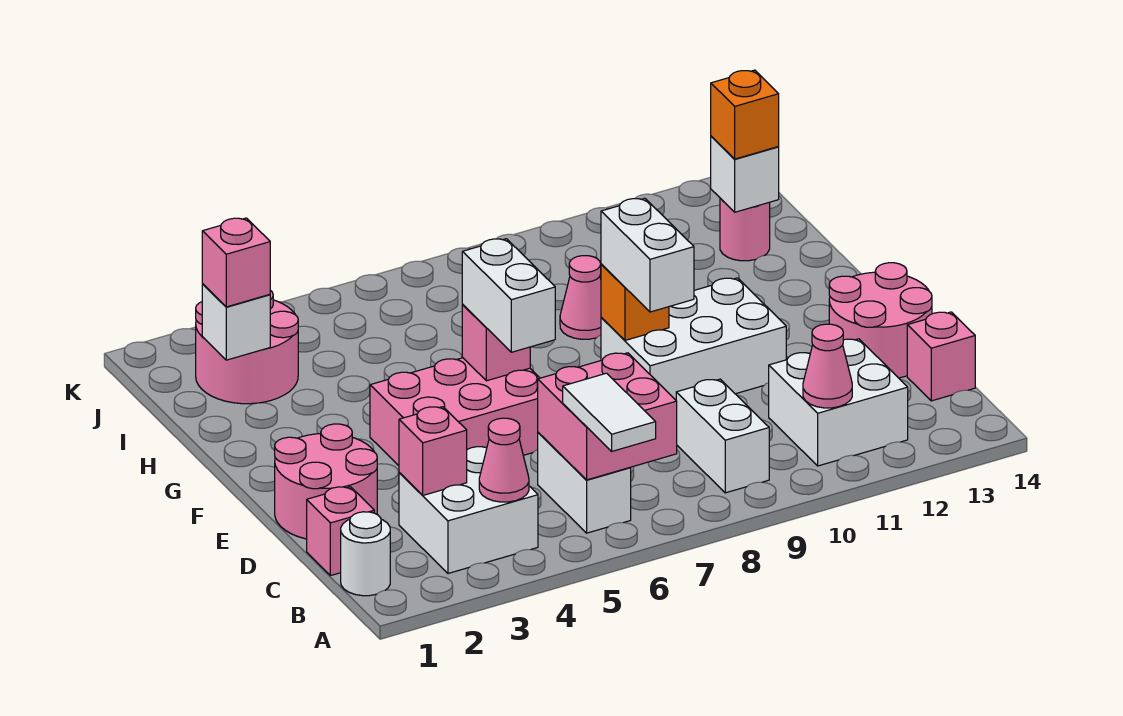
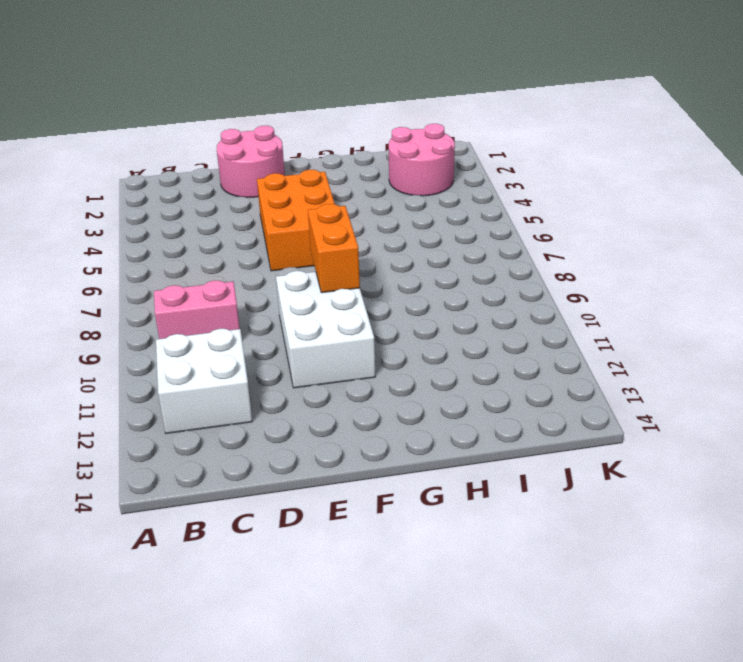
pink brick B9:C9 level 1 -> white brick B9:C9 level 1
orange brick E4:F6 level 1 -> pink brick E4:F6 level 1
orange brick F8:F9 level 2 -> orange brick F9 level 2
none -> white round brick B1 level 1
none -> white brick B3:C4 level 1
none -> white brick B6:C6 level 1

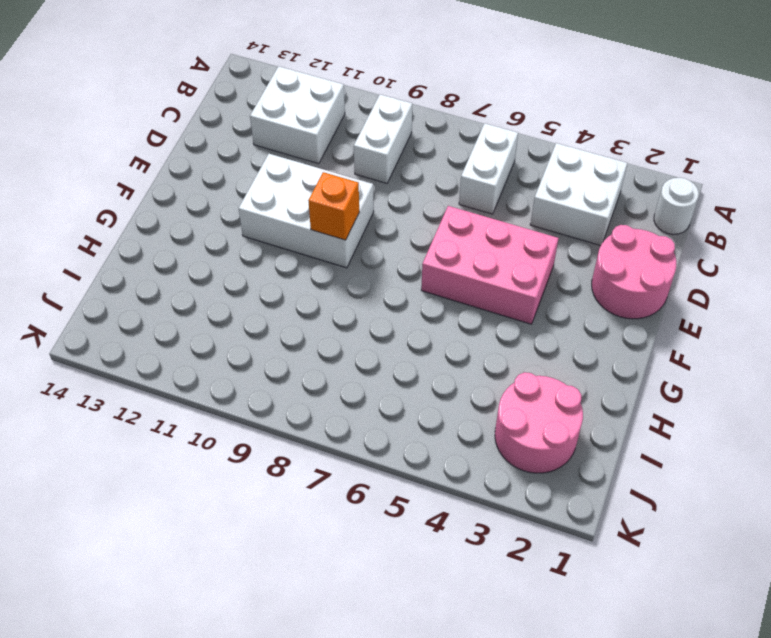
none -> pink brick C1 level 1
none -> pink brick C14 level 1
none -> pink round brick D13:E14 level 1

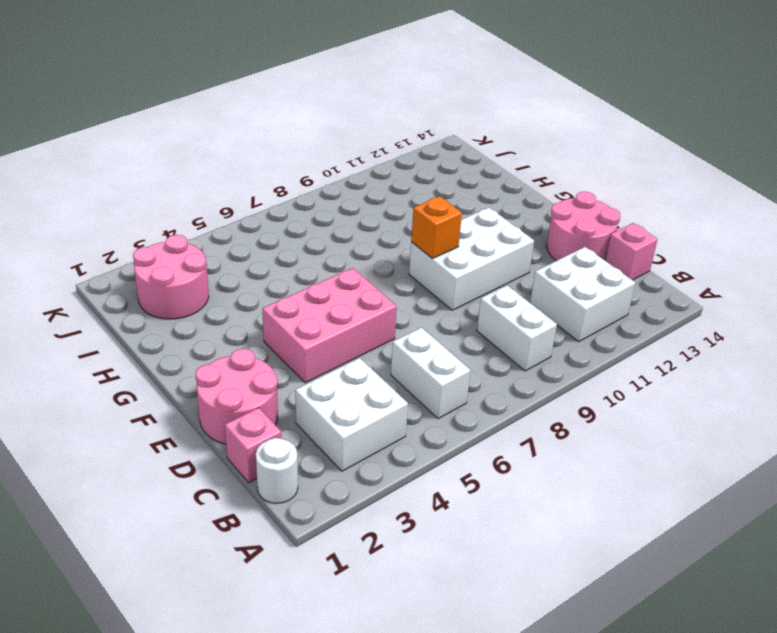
none -> pink cone H9 level 1
none -> pink round brick I13 level 1
none -> pink cone B4 level 2

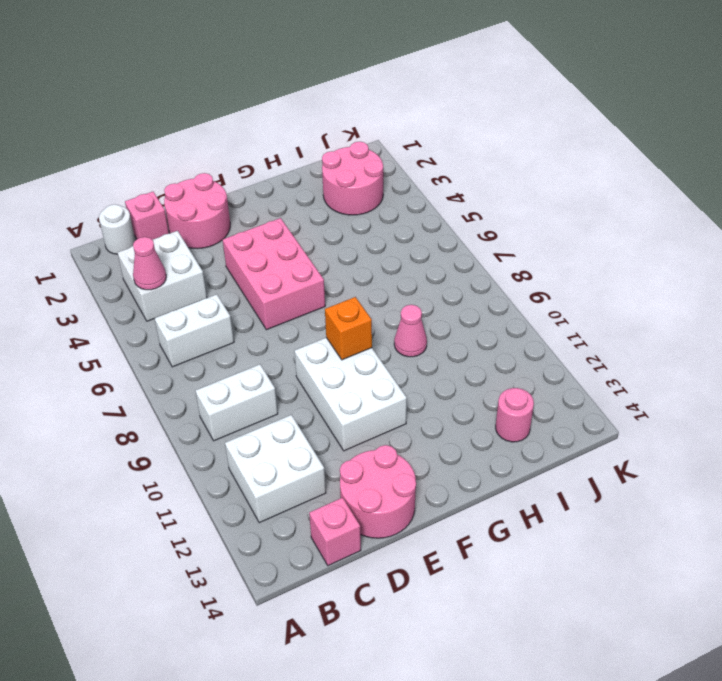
none -> pink brick B6:C7 level 2
none -> pink cone B11 level 2
none -> pink brick C3 level 2

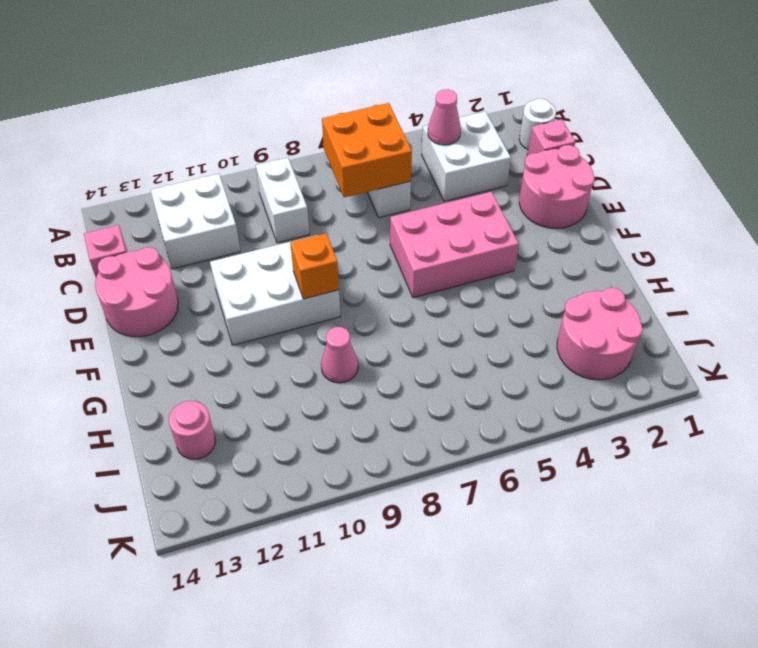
orange brick B6:C7 level 2 -> pink brick B6:C7 level 2
none -> pink cone B11 level 2
none -> pink brick C3 level 2
none -> pink brick F6 level 2

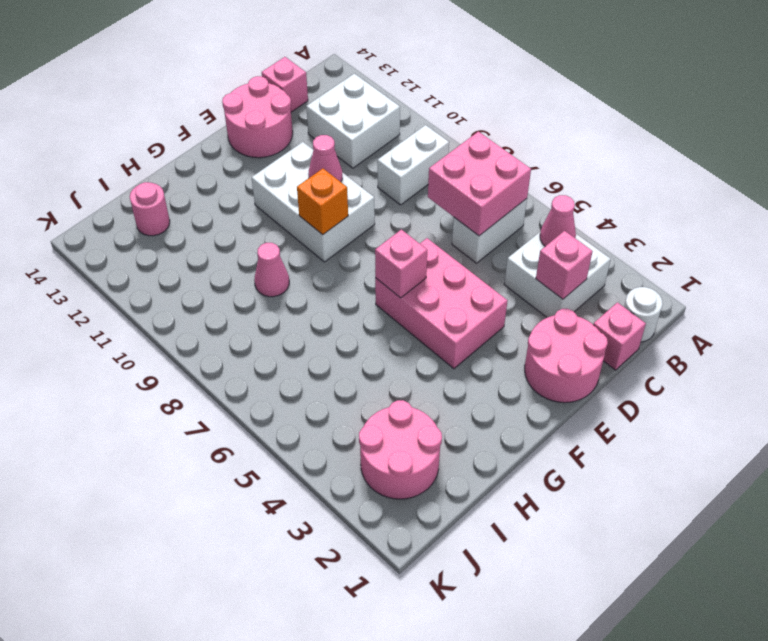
pink cone E10 level 2 -> pink cone B11 level 2
none -> white brick I2 level 2
none -> white brick I13 level 2
none -> white tile A6:B6 level 3

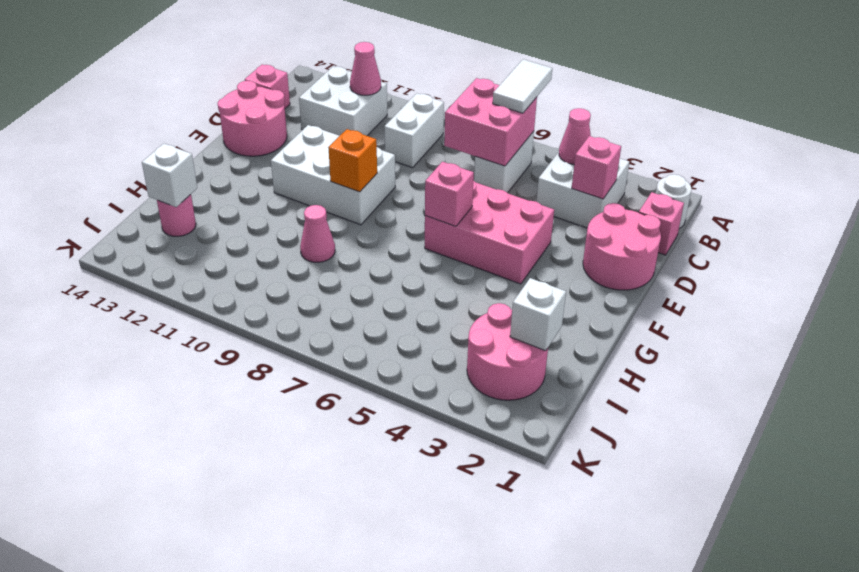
none -> white brick E6:F6 level 3
none -> white brick E9:F9 level 3
none -> pink brick I2 level 3

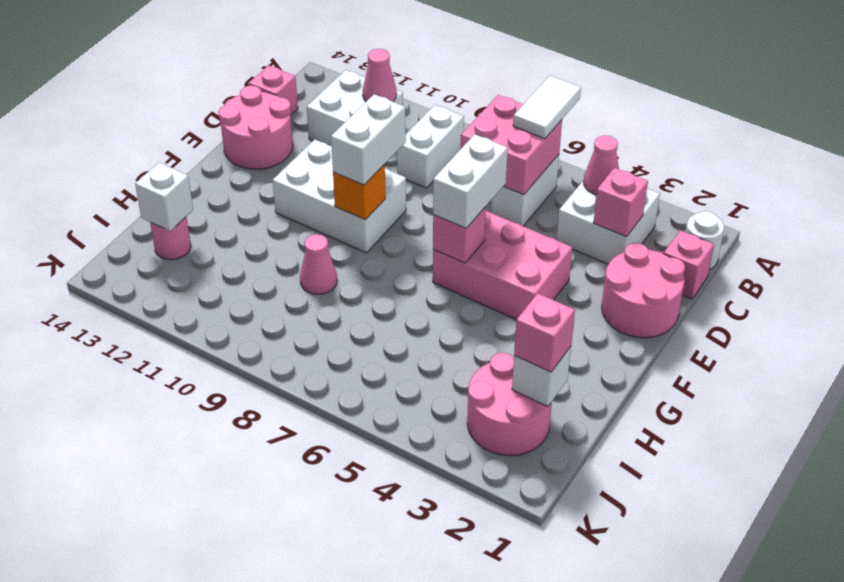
none -> orange brick I13 level 3

